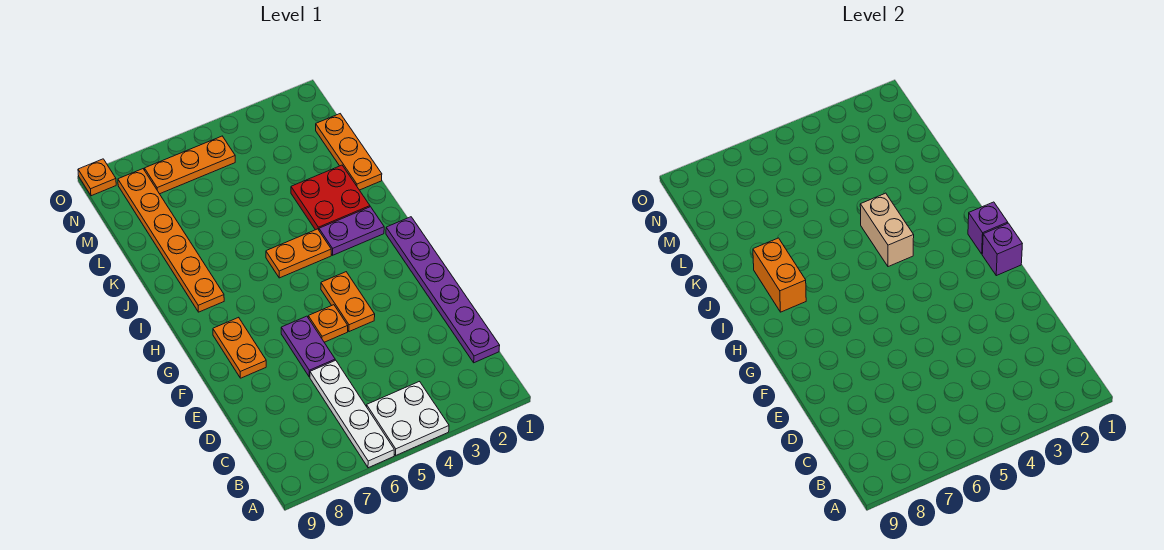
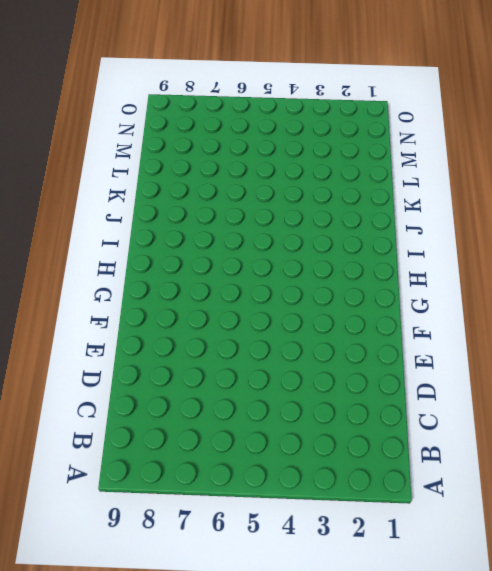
none -> white plate A4:B5 level 1
none -> white plate A6:D6 level 1
none -> purple plate C1:H1 level 1

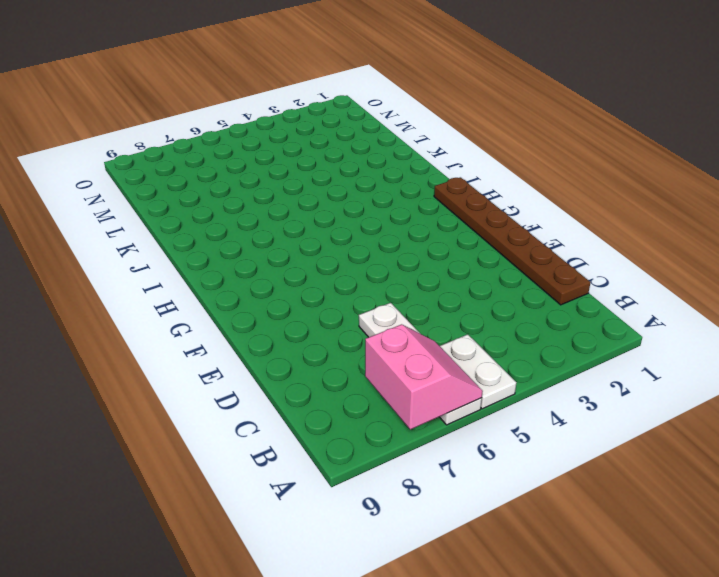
white plate A5:B5 level 1 -> white plate A4:B5 level 1
pink slope A6:B7 level 2 top 7 -> none
brown plate C1:H1 level 1 -> purple plate C1:H1 level 1
none -> purple plate E6:F6 level 1
none -> orange plate F4:G4 level 1
none -> orange plate F5 level 1

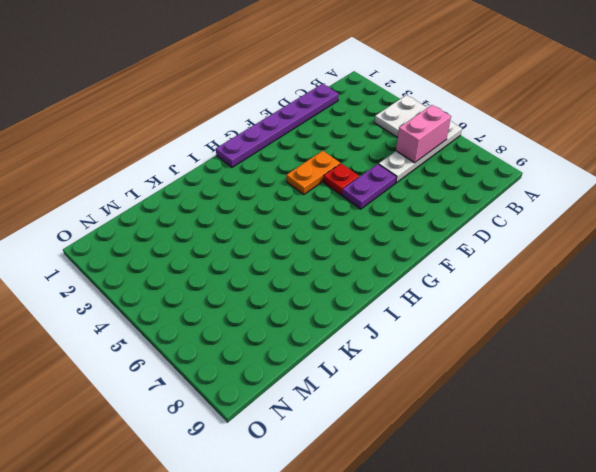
pink brick B6:C6 level 2 -> none
red plate F5 level 1 -> orange plate F5 level 1
none -> orange plate F8:G8 level 1
none -> purple plate I2:I3 level 1
none -> orange plate I4:I5 level 1

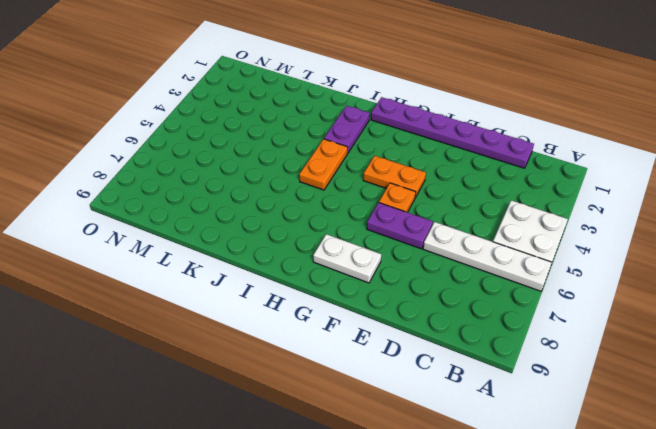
white plate F8:G8 level 1 -> orange plate F8:G8 level 1
none -> orange plate I8:N8 level 1
none -> red plate J2:K3 level 1
none -> orange plate K1:M1 level 1

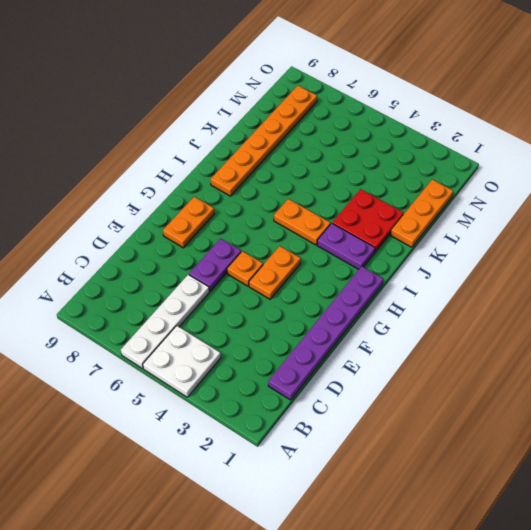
none -> orange plate N5:N7 level 1
none -> orange plate O9 level 1
none -> purple brick G1 level 2

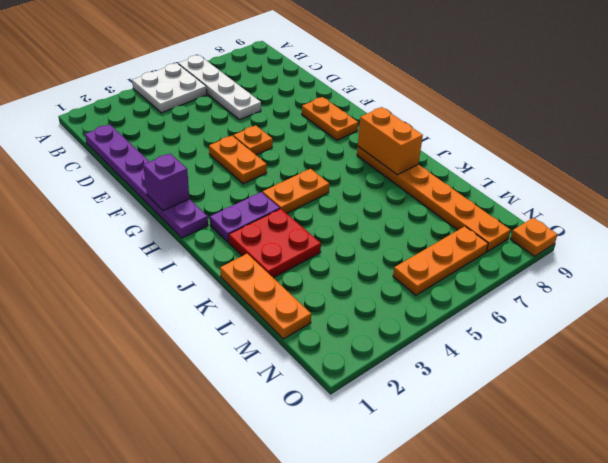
none -> purple plate E6:F6 level 1
none -> purple brick H1 level 2
none -> tan brick I4:J4 level 2

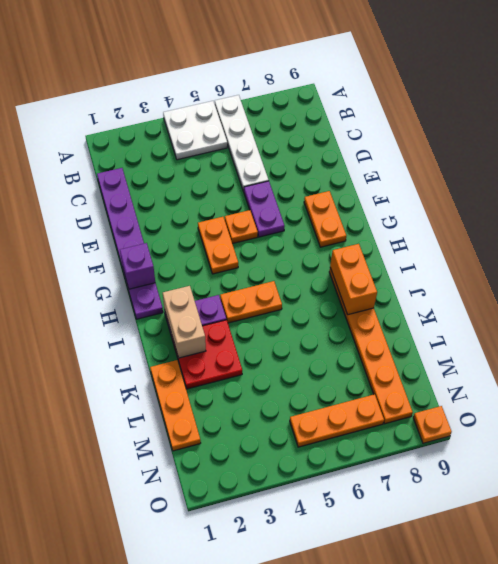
tan brick I2:J2 level 2 -> tan brick I4:J4 level 2
none -> purple brick H1 level 2

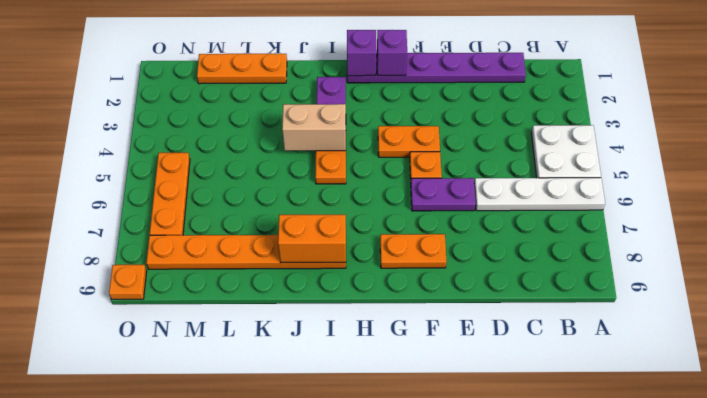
none -> red plate J2:K3 level 1

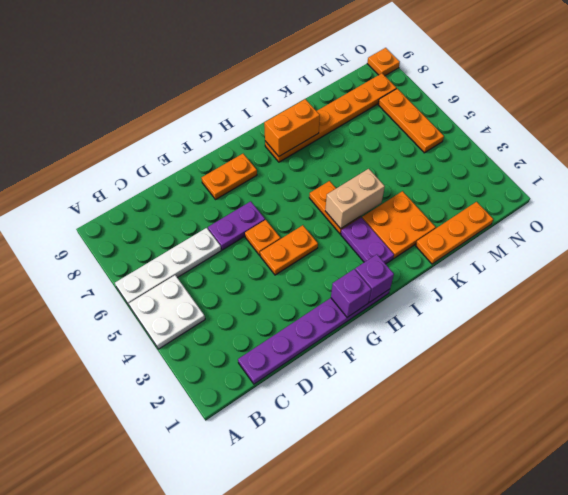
orange plate J2:K3 level 1 -> red plate J2:K3 level 1

